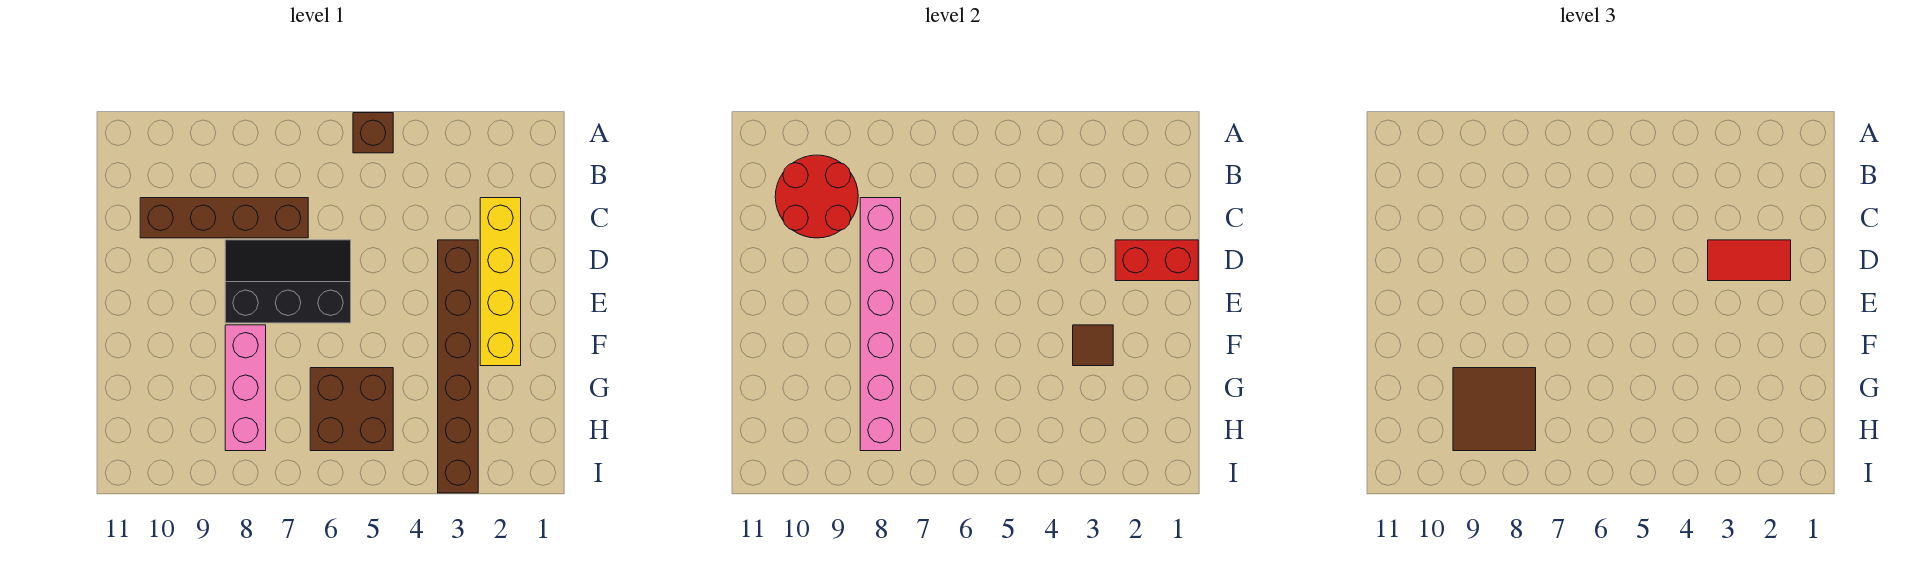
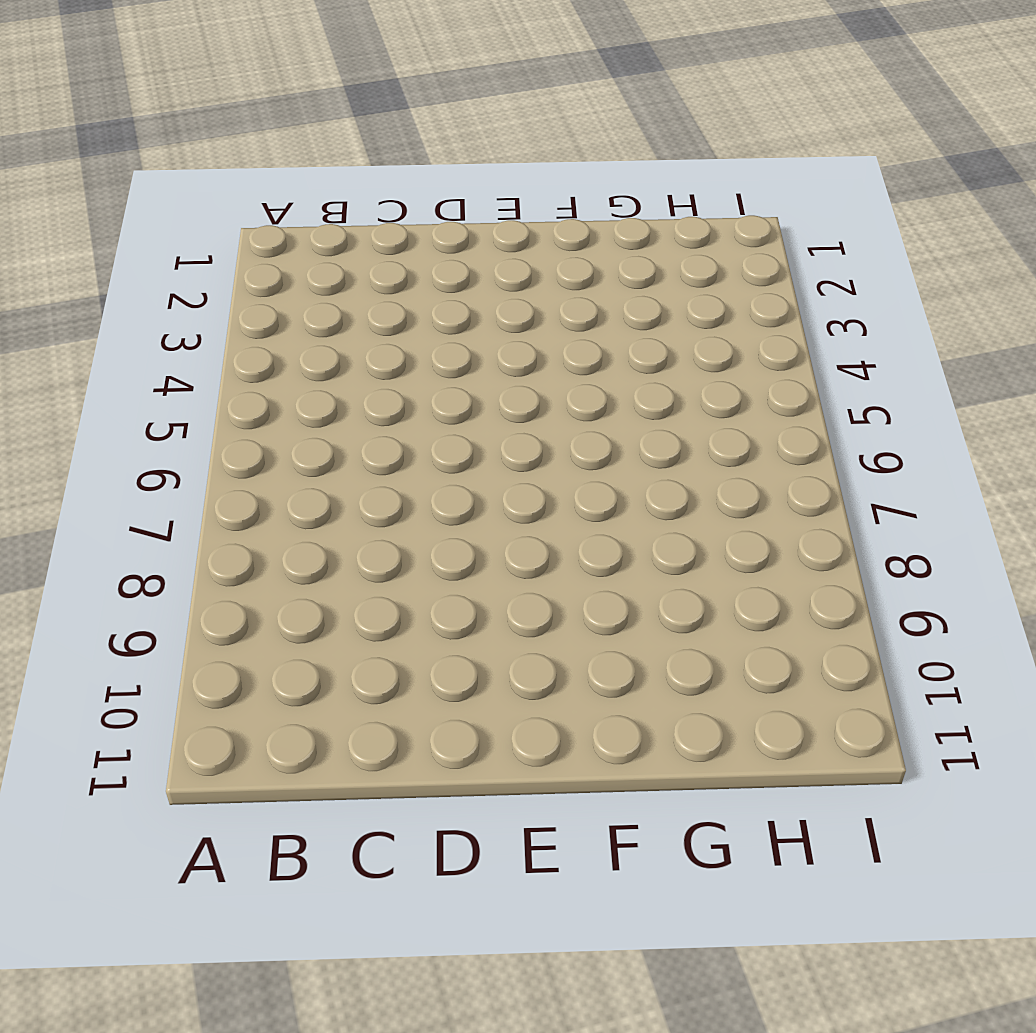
none -> brown brick A5 level 1
none -> yellow brick C2:F2 level 1
none -> brown brick C7:C10 level 1

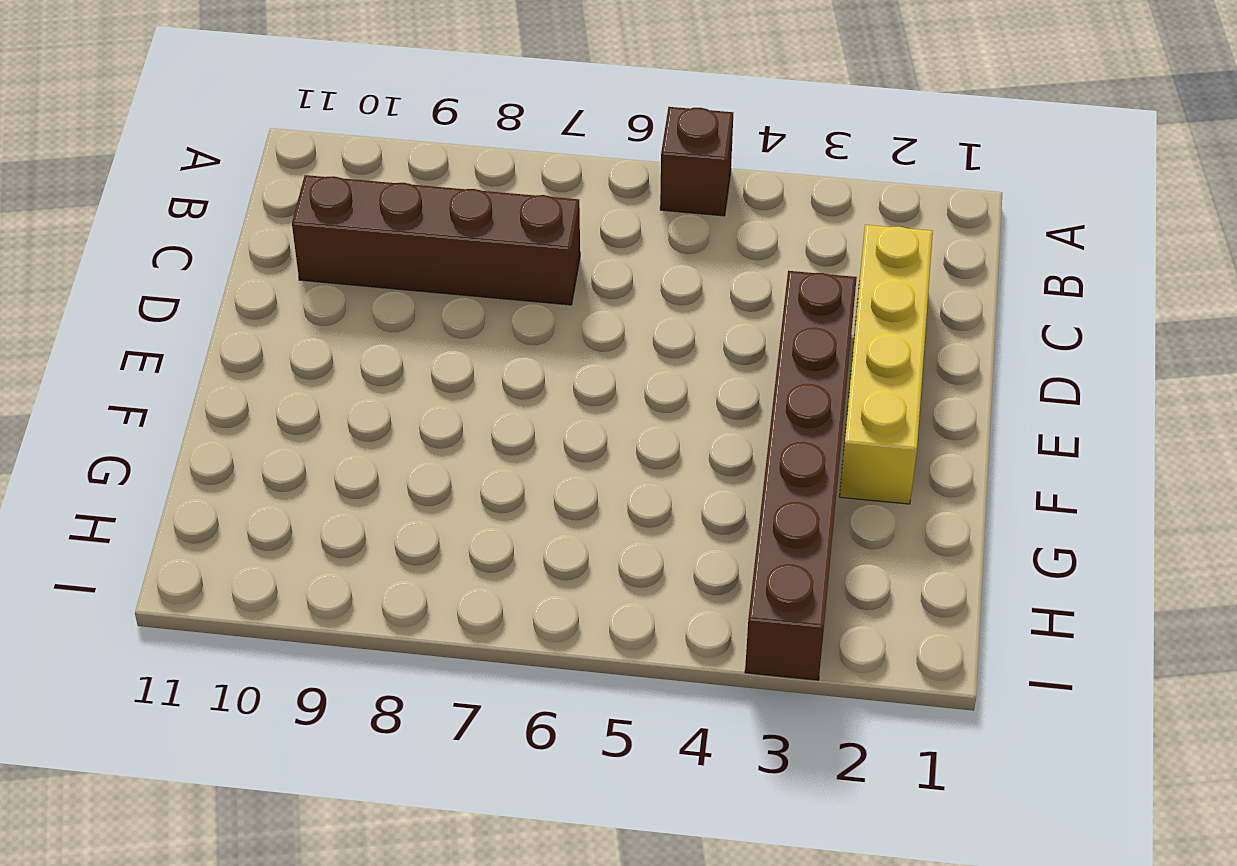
none -> black slope D6:E8 level 1 top E
none -> pink brick F8:H8 level 1
none -> brown brick G5:H6 level 1

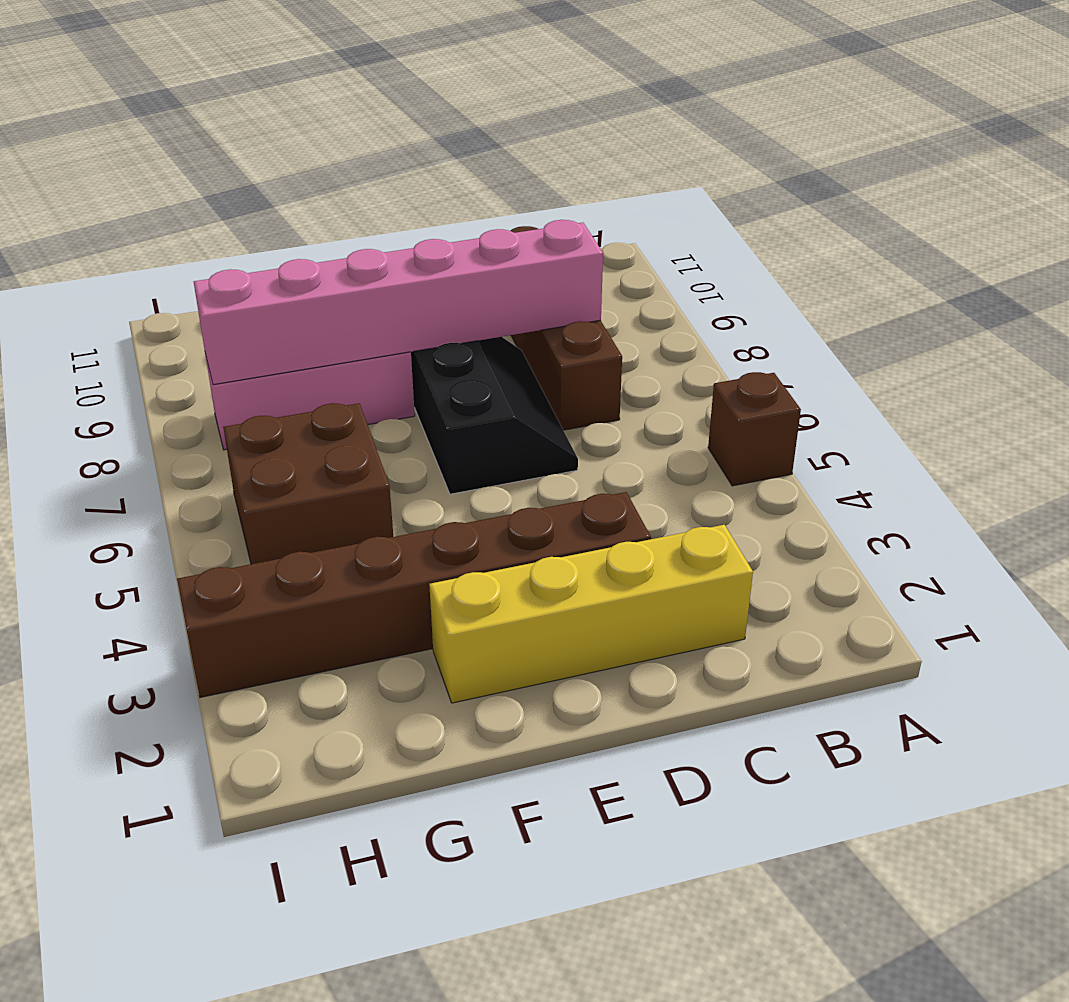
none -> red round brick B9:C10 level 2
none -> red brick D1:D2 level 2
none -> brown tile F3 level 2

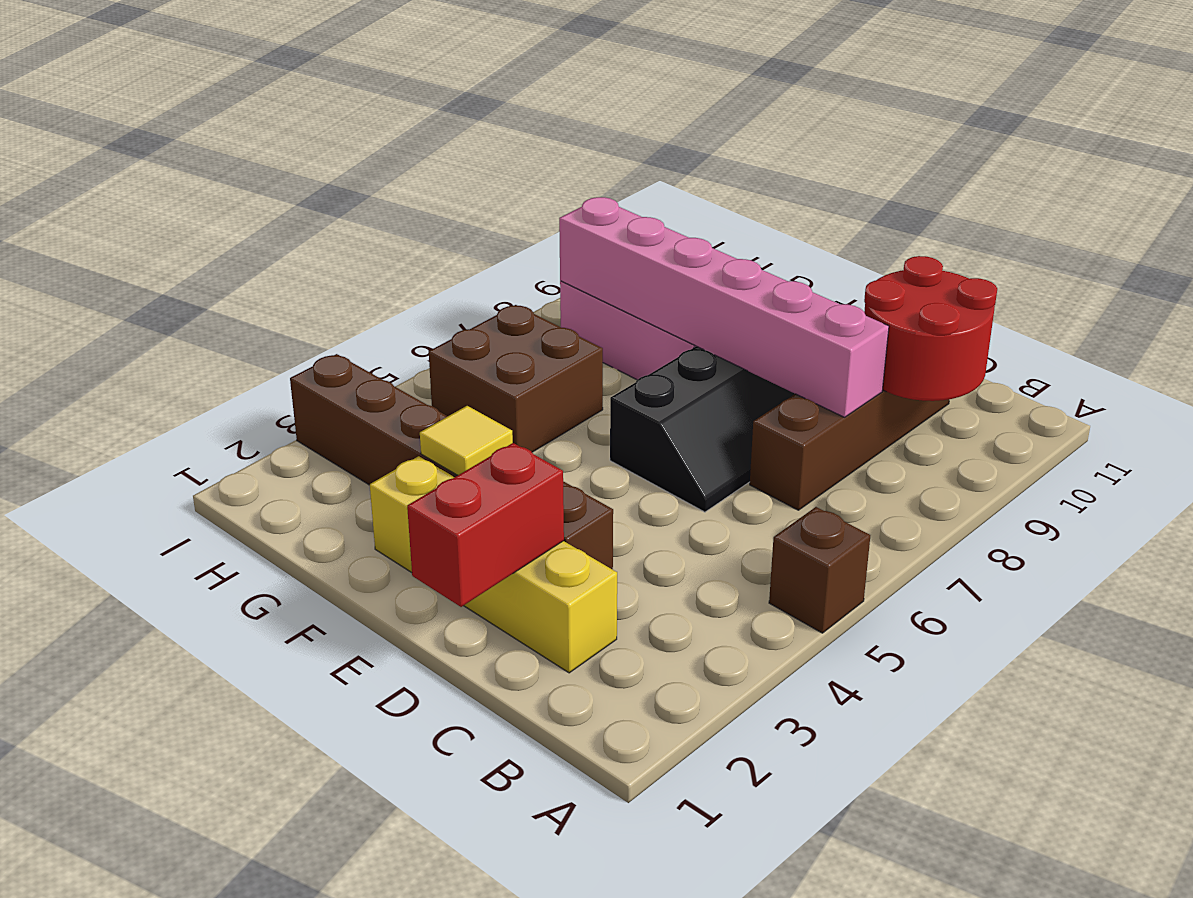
yellow tile F3 level 2 -> brown tile F3 level 2
none -> red tile D2:D3 level 3
none -> brown tile G8:H9 level 3

